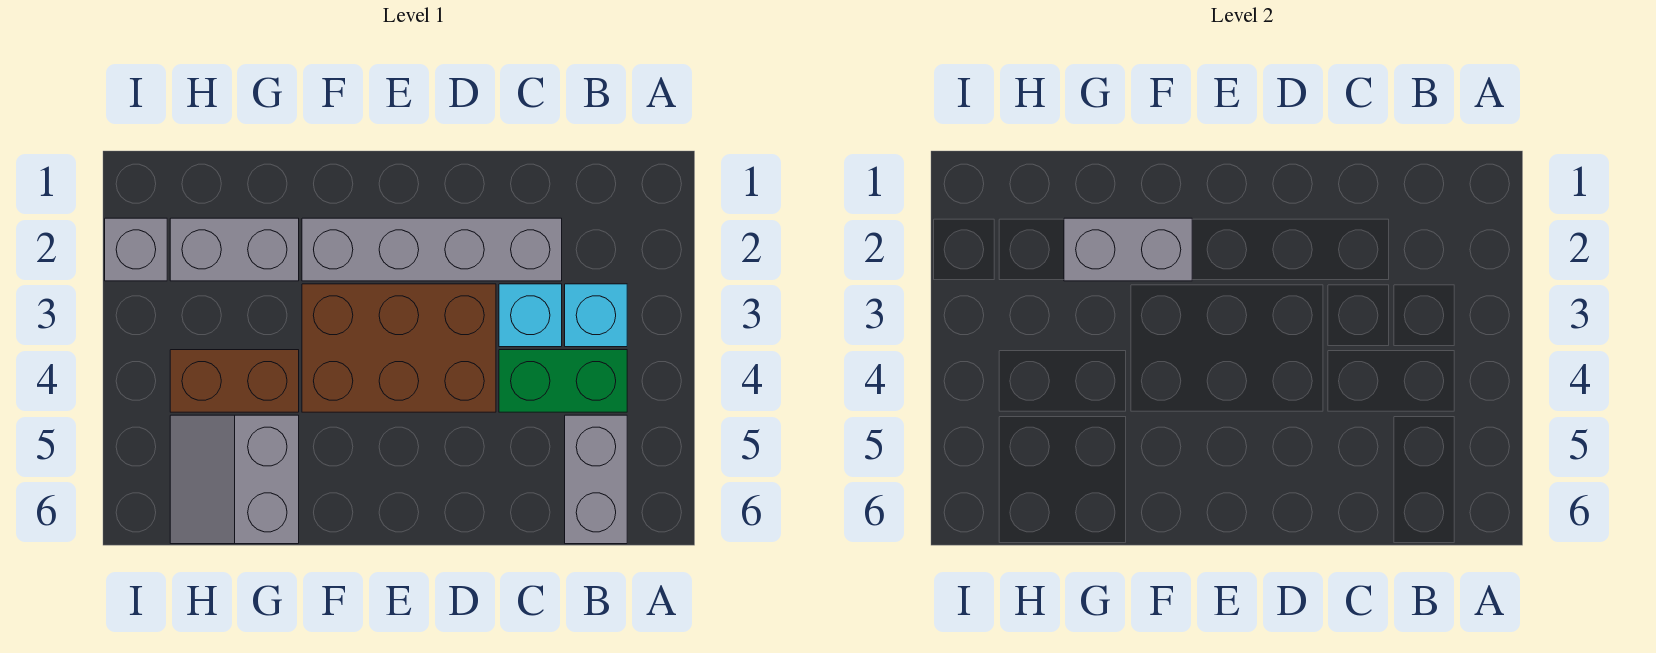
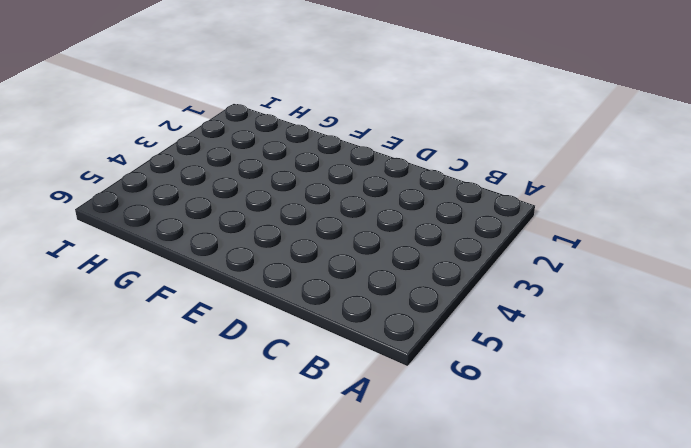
none -> cyan brick B3 level 1
none -> green brick B4:C4 level 1

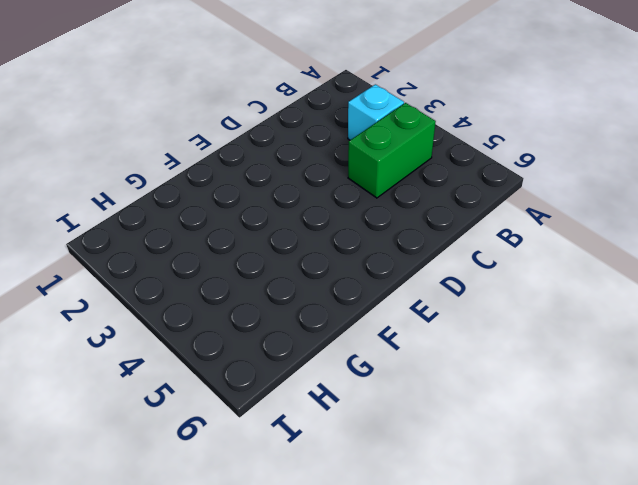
none -> grey brick B5:B6 level 1
none -> grey brick C2:F2 level 1

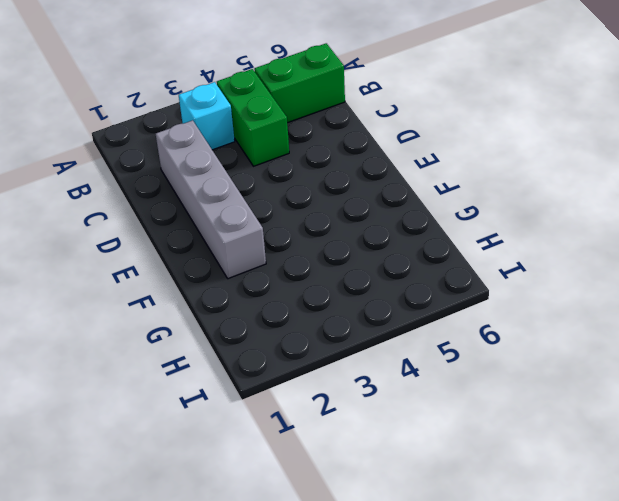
green brick B5:B6 level 1 -> grey brick B5:B6 level 1
none -> cyan brick C3 level 1
none -> brown brick D3:F4 level 1

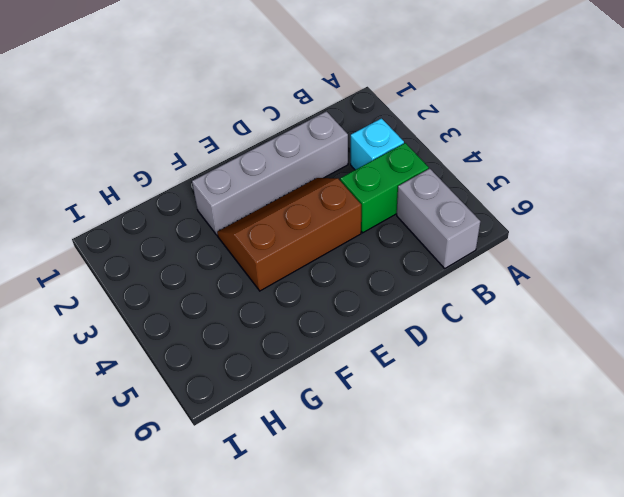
brown slope D3:F4 level 1 top 4 -> brown brick D3:F4 level 1
none -> cyan brick C3 level 1
none -> grey brick G2:H2 level 1

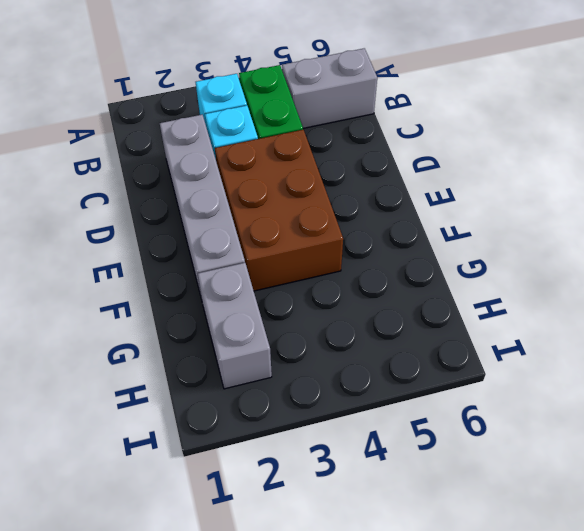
none -> brown brick G4:H4 level 1
none -> grey slope G5:H6 level 1 top G

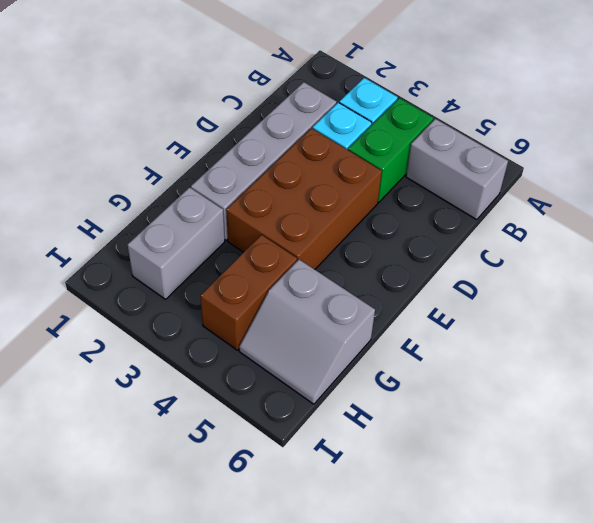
none -> grey brick I2 level 1
none -> grey brick F2:G2 level 2

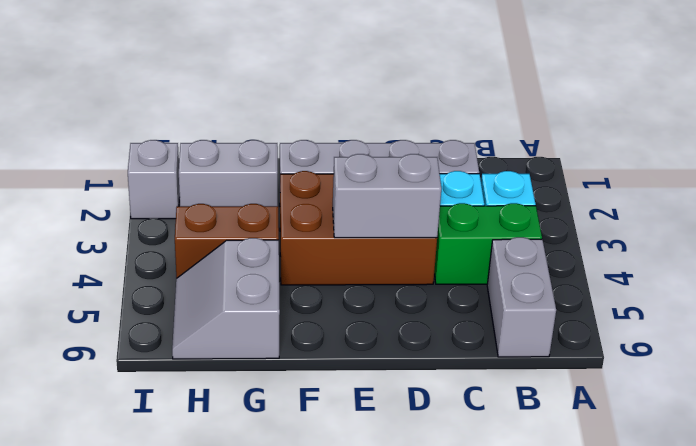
grey brick D4:E4 level 2 -> grey brick F2:G2 level 2

